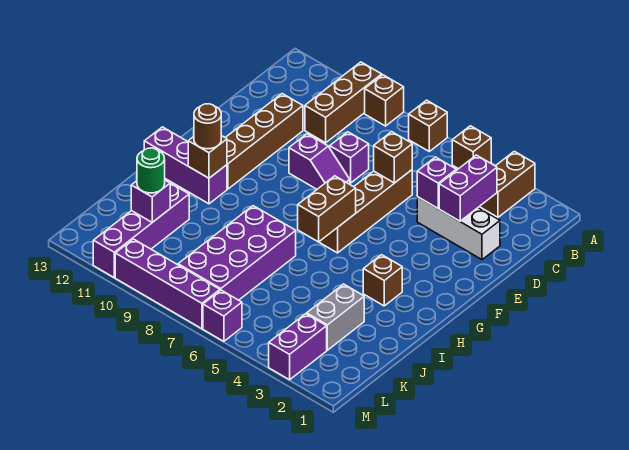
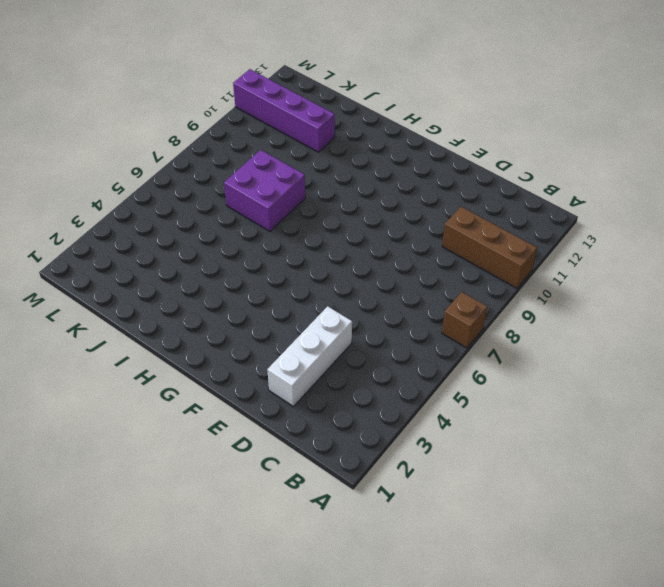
purple brick I7:J8 level 1 -> purple brick I7:L8 level 1
none -> brown brick A3:B3 level 1
none -> brown brick A5 level 1
none -> brown brick A9 level 1

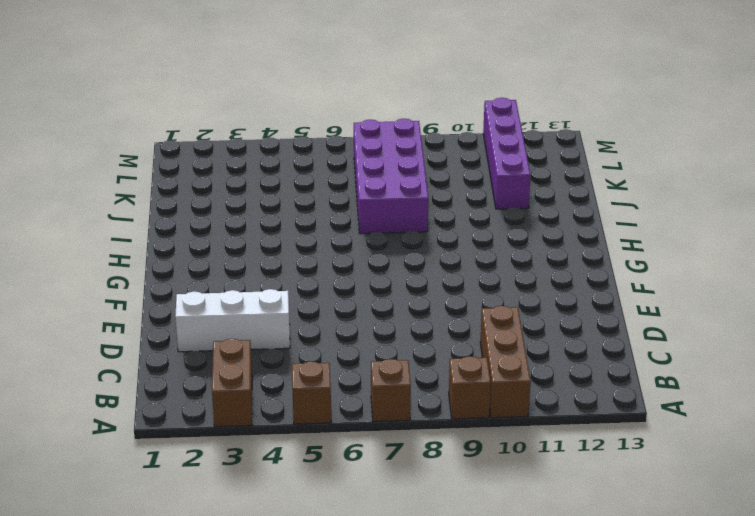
none -> brown brick D6:G6 level 1
none -> purple brick D8 level 1
none -> brown brick D11:G11 level 1

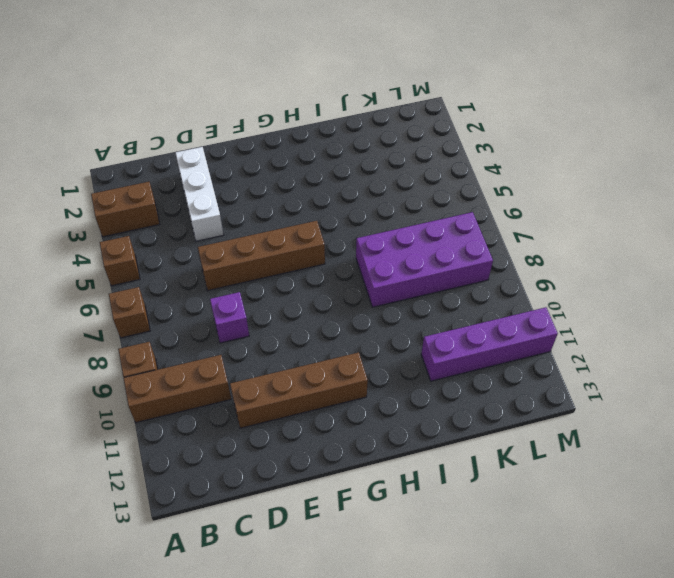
none -> purple slope E8:E9 level 1 top 9
none -> brown brick H3 level 1
none -> purple brick H11:H13 level 1

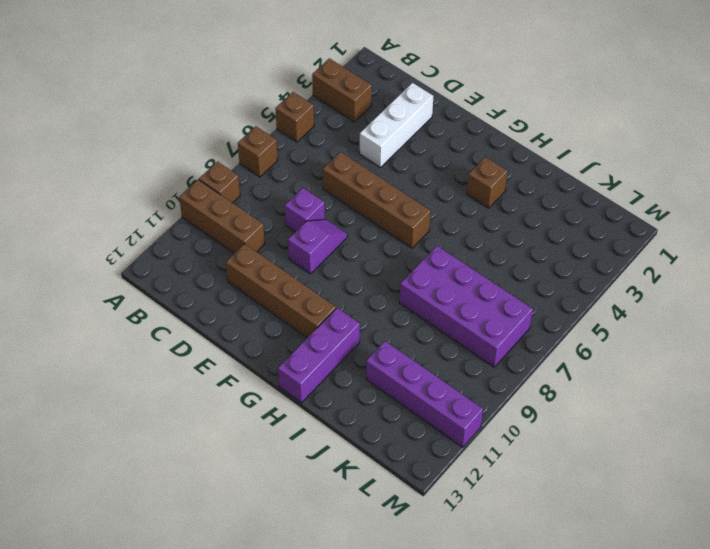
none -> grey brick J3:K3 level 1
none -> purple brick L3:M3 level 1
none -> purple brick M6 level 1

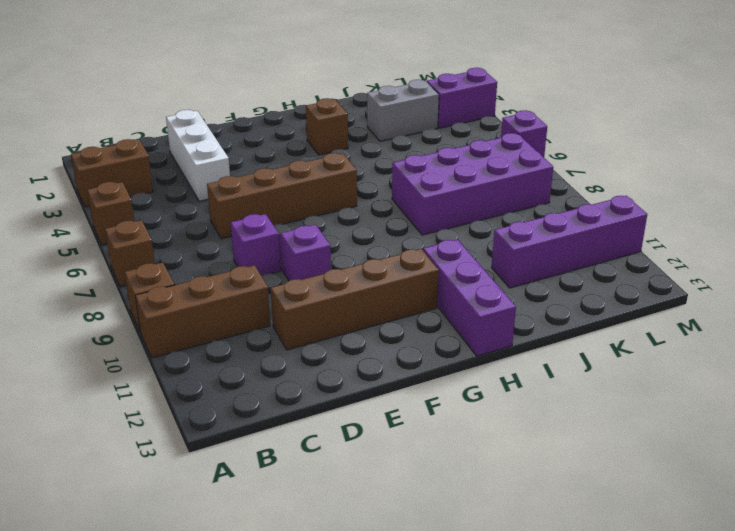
none -> purple brick M7:M10 level 1
none -> purple brick C3:D3 level 2
none -> purple brick D4 level 2

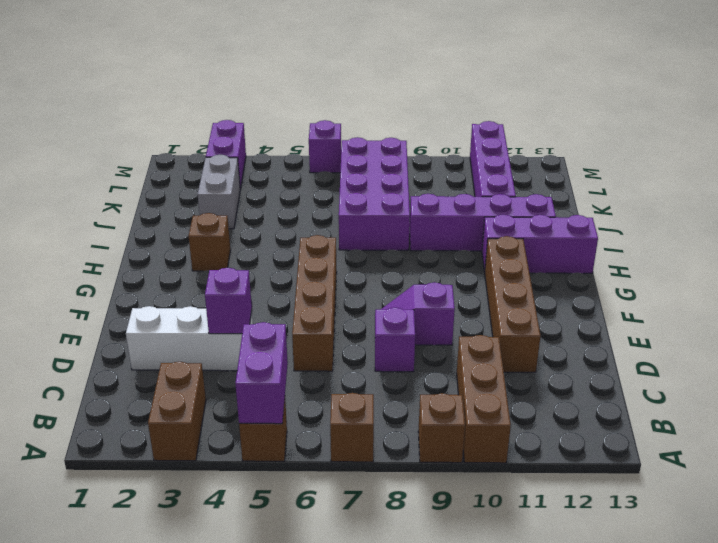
purple brick A5:B5 level 2 -> purple brick C3:D3 level 2
purple brick I9:I12 level 1 -> purple brick M7:M10 level 1
none -> brown brick D6 level 2
none -> brown brick G6:H6 level 2
none -> brown brick H11 level 2

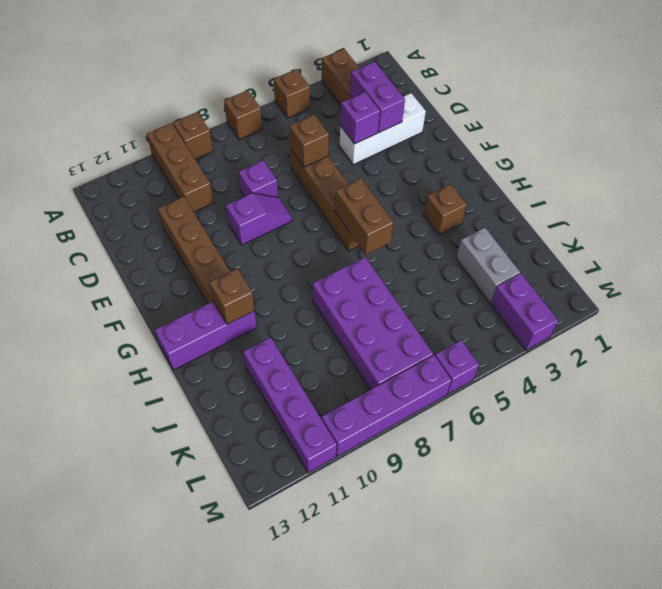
none -> purple brick K11 level 2
none -> brown round brick H11 level 3
none -> green round brick K11 level 3

